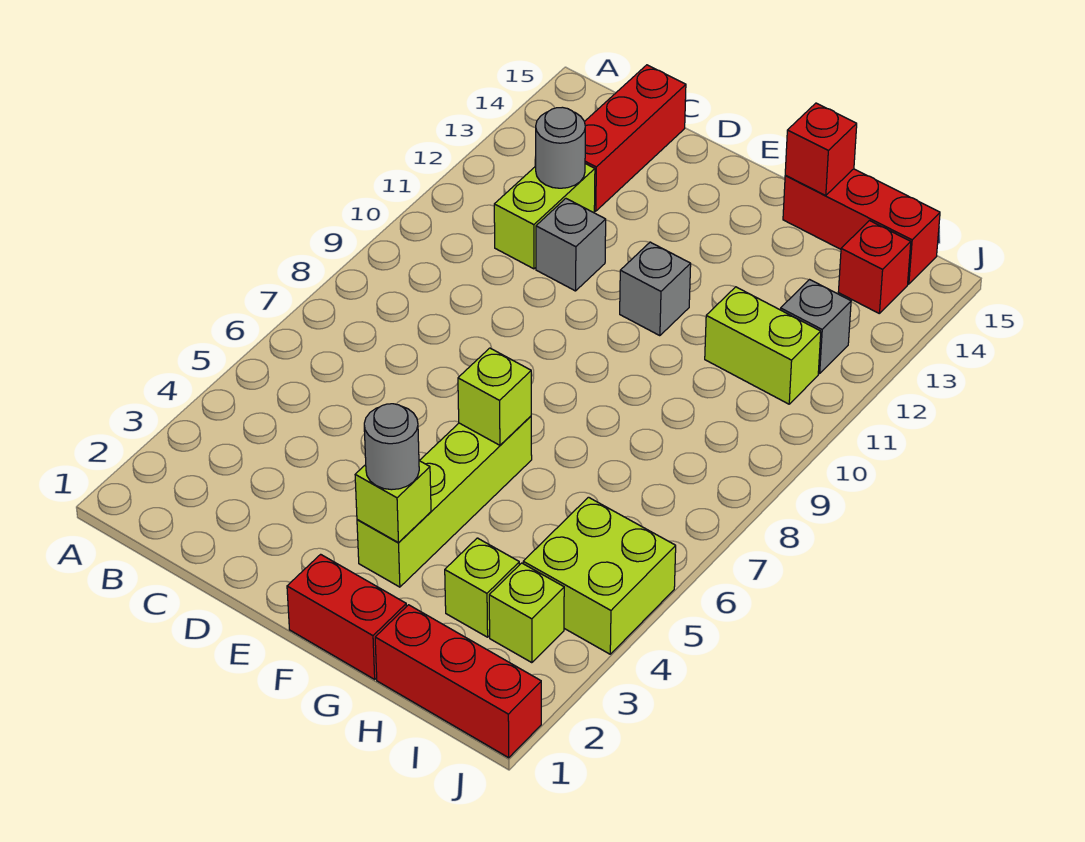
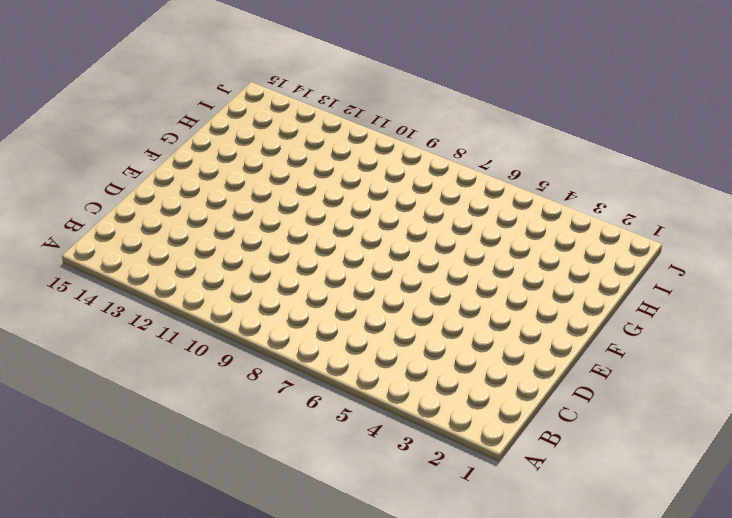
none -> lime brick C11:C12 level 1
none -> red brick C13:C15 level 1
none -> grey brick D11 level 1

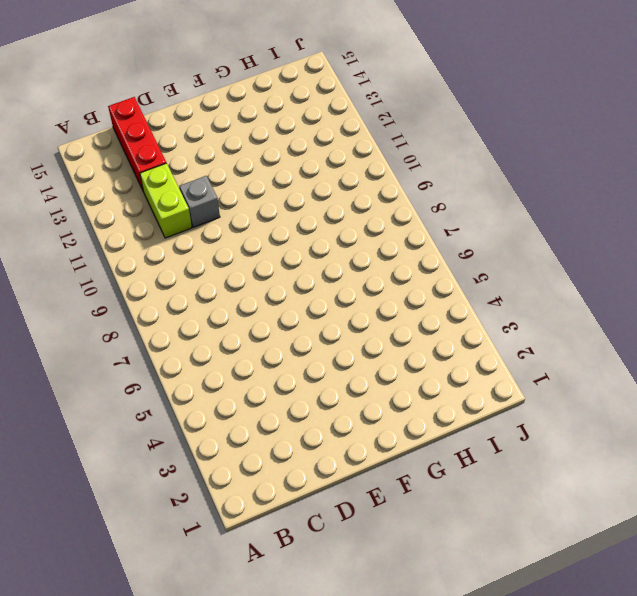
none -> red brick F1:G1 level 1
none -> lime brick F3:F6 level 1
none -> grey brick F11 level 1

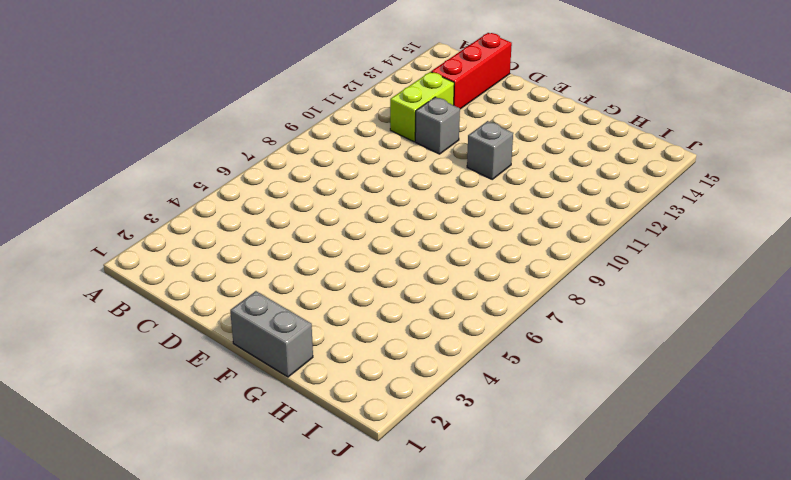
grey brick F1:G1 level 1 -> red brick F1:G1 level 1
none -> lime brick F3:F6 level 1
none -> red brick G15:I15 level 1
none -> red brick H1:J1 level 1

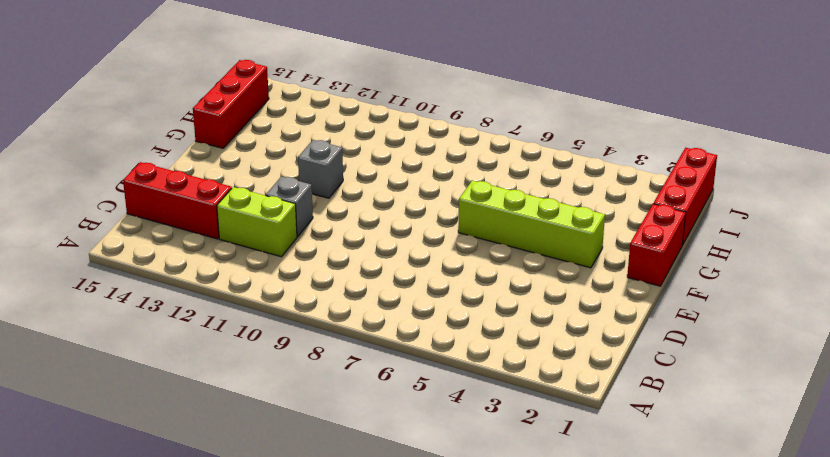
none -> lime brick H3 level 1
none -> lime brick H11:I11 level 1
none -> lime brick I3 level 1

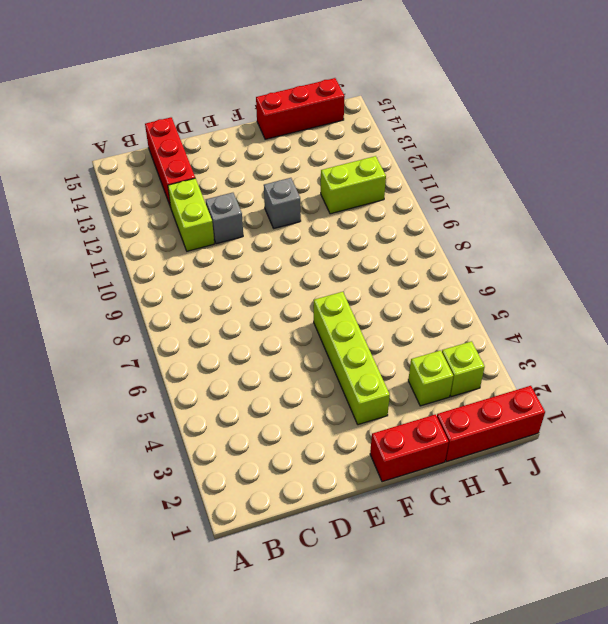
none -> lime brick I4:J5 level 1
none -> grey brick I12 level 1
none -> red brick I14 level 1

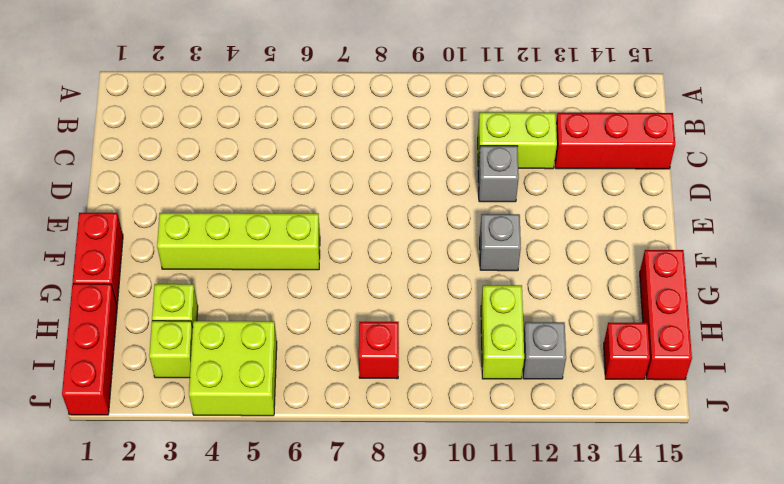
red brick I8 level 1 -> red brick G15 level 2
none -> grey round brick C12 level 2
none -> lime brick F3 level 2
none -> lime brick F6 level 2

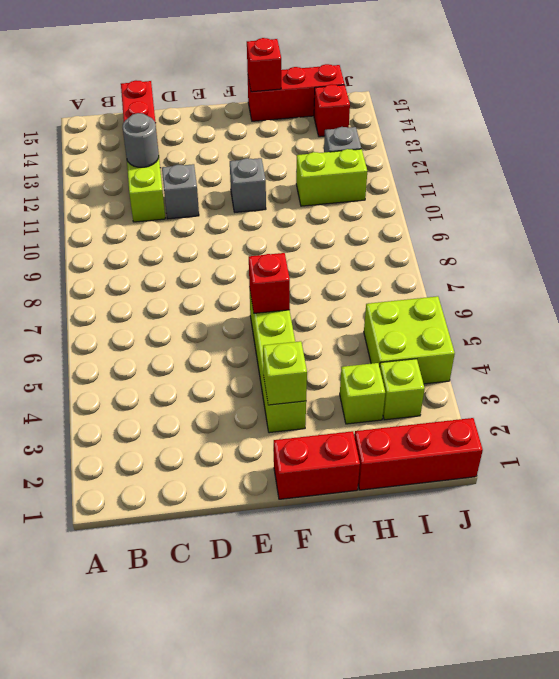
red brick F6 level 2 -> lime brick F6 level 2
none -> grey round brick F3 level 3

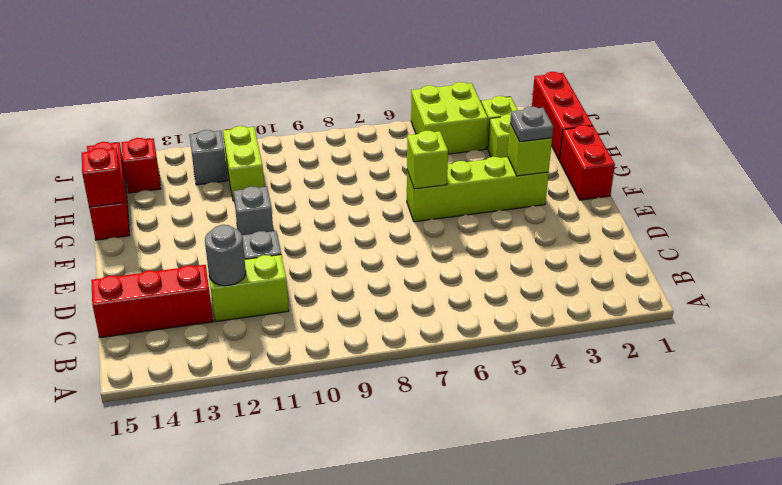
grey plate F3 level 3 -> grey round brick F3 level 3

